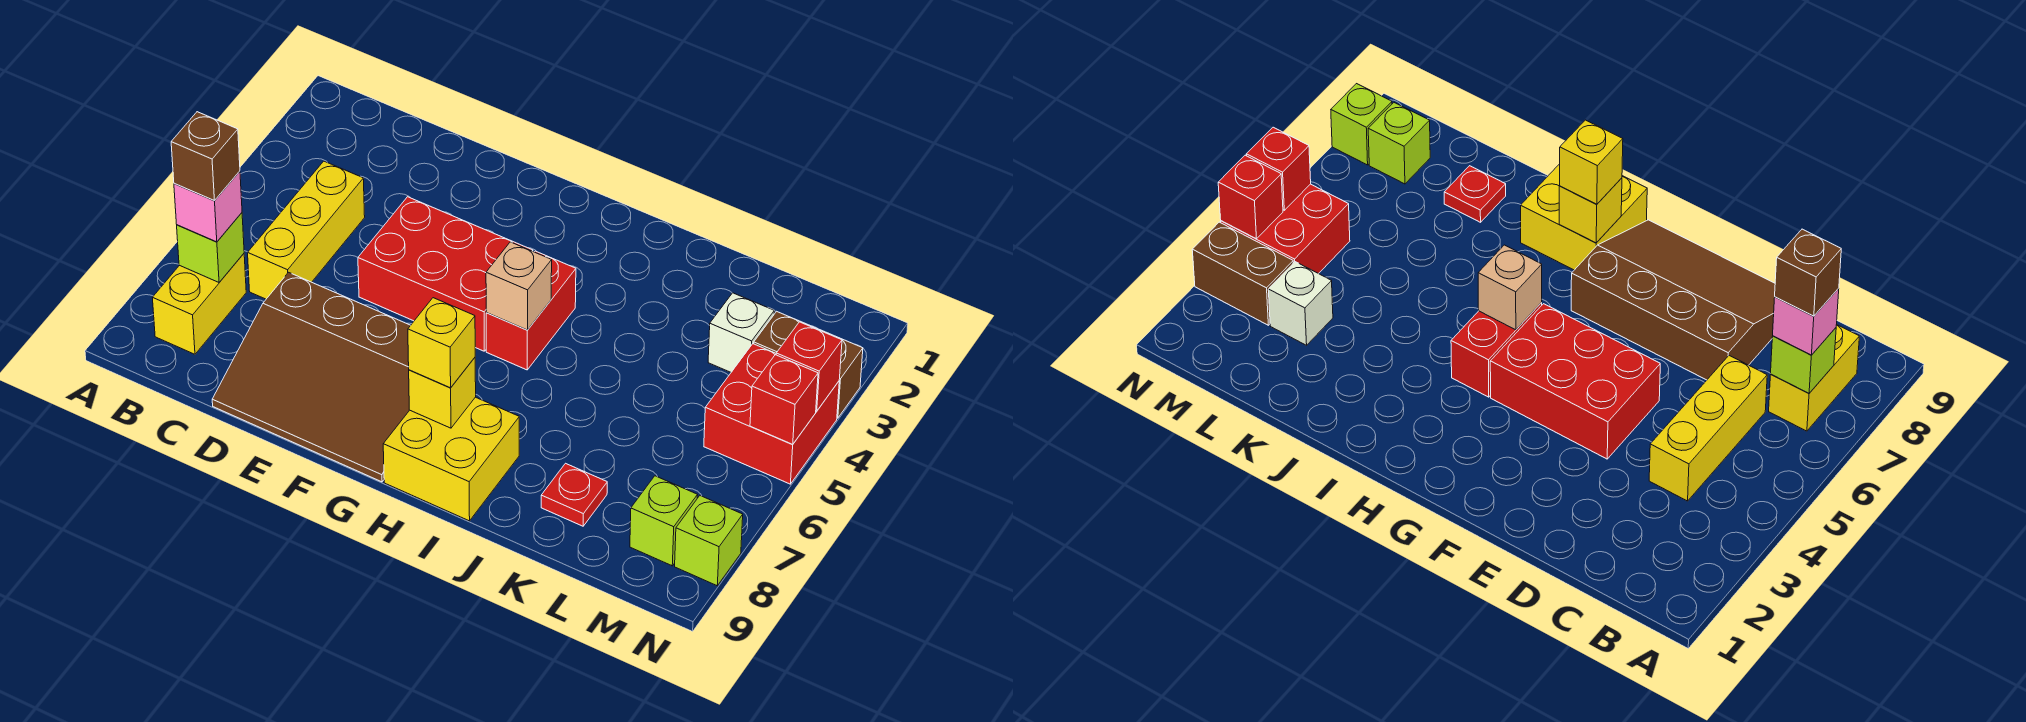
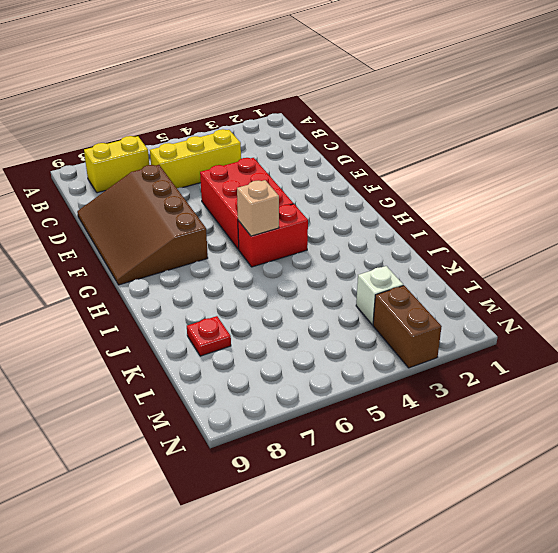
none -> yellow brick H8:I9 level 1
none -> red brick M4:N5 level 1
none -> lime brick M8 level 1

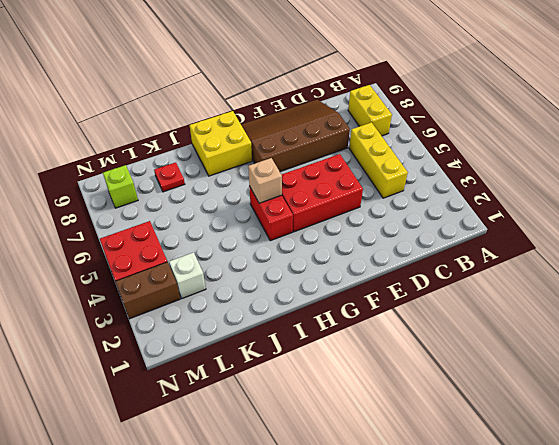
none -> lime brick N8 level 1
none -> lime brick B7 level 2
none -> yellow brick H8 level 2

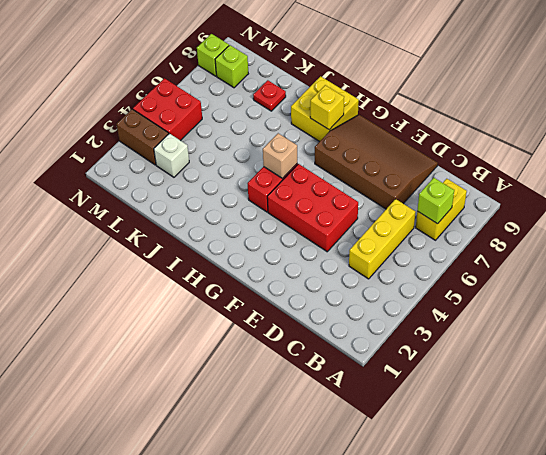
none -> red brick N4 level 2
none -> red brick N5 level 2
none -> pink brick B7 level 3

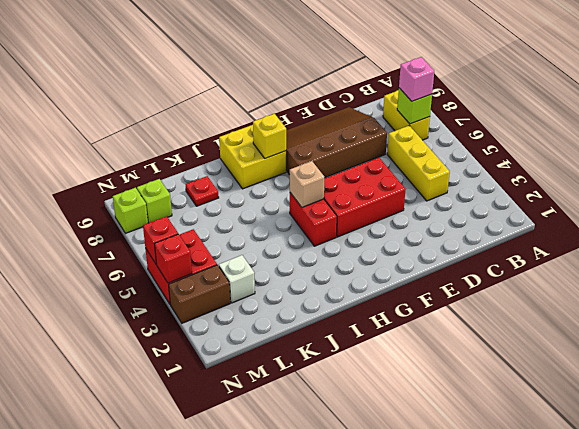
none -> yellow brick H8 level 3
none -> brown brick B7 level 4

